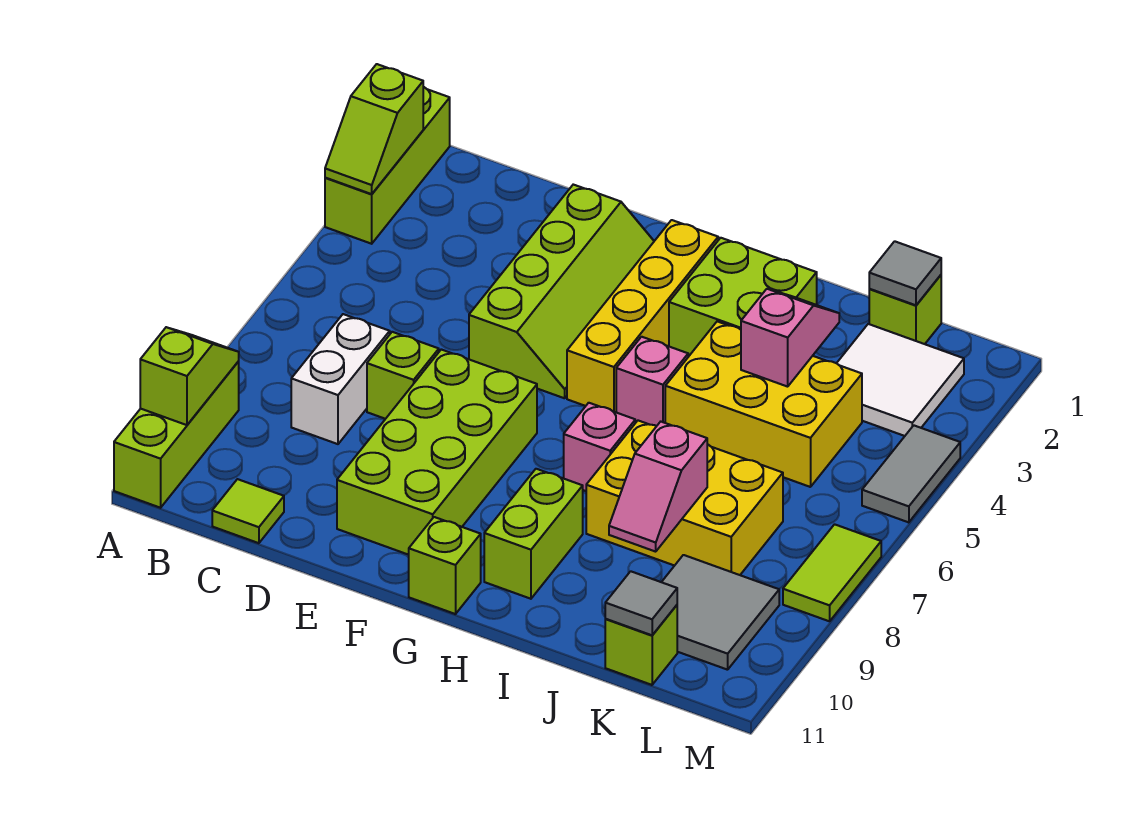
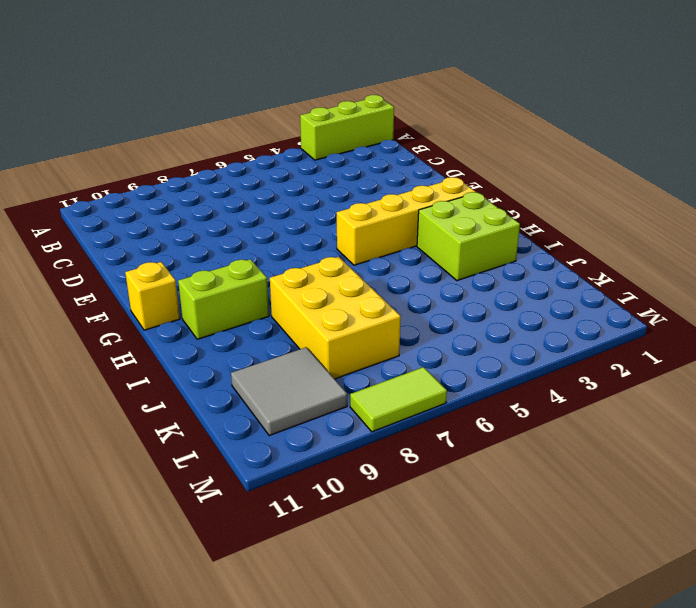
yellow brick G11 level 1 -> lime brick G11 level 1
none -> lime brick A9:A11 level 1
none -> white brick C7:C8 level 1
none -> lime tile C11 level 1

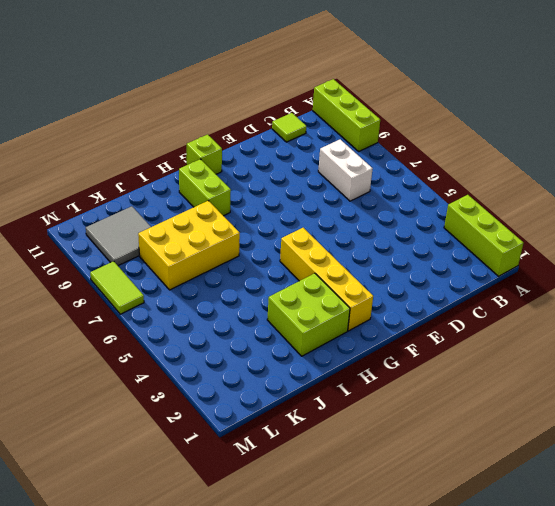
none -> lime brick D7 level 1
none -> lime slope E2:F5 level 1 top E
none -> lime brick E7:F10 level 1

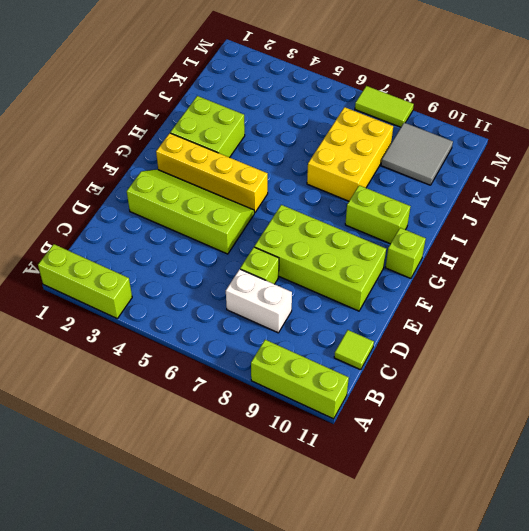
none -> pink brick H5 level 1
none -> pink brick H7 level 1
none -> yellow brick I4:K5 level 1

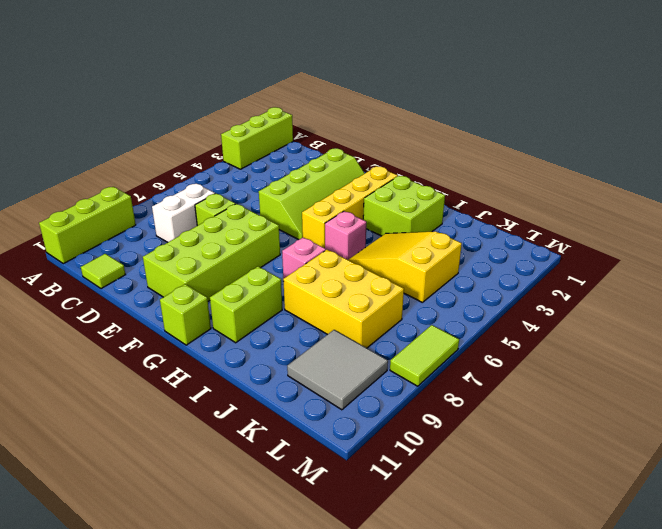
yellow slope I4:K5 level 1 top K -> yellow brick I4:K5 level 1
none -> lime brick K1 level 1
none -> white tile K2:L3 level 1
none -> lime brick K11 level 1

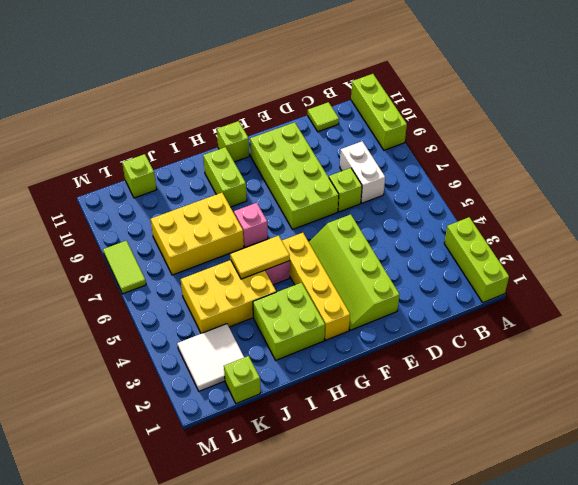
yellow tile H5:I5 level 2 -> none
none -> grey tile K9:L10 level 1
none -> grey tile M4:M5 level 1
none -> lime slope A2:A3 level 2 top 2

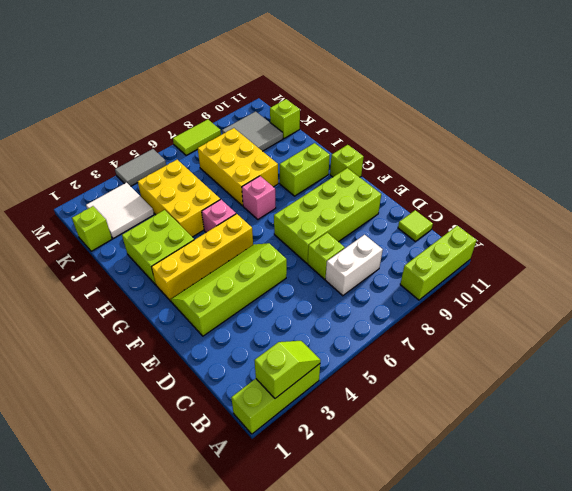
none -> lime slope A9:A10 level 2 top 10
none -> pink slope J3:J4 level 2 top 4
none -> pink slope J8:J9 level 2 top 8

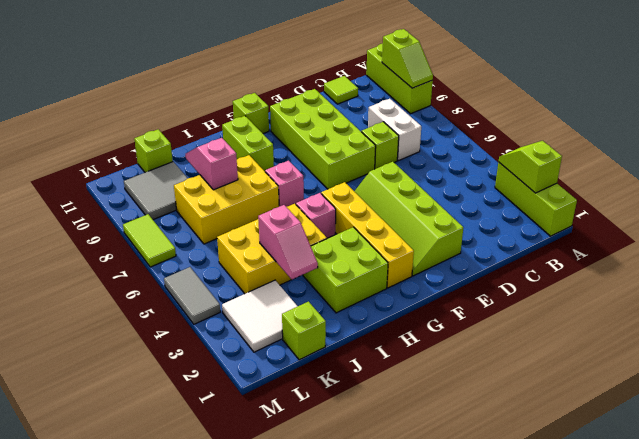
none -> grey tile K1 level 2
none -> grey tile K11 level 2

